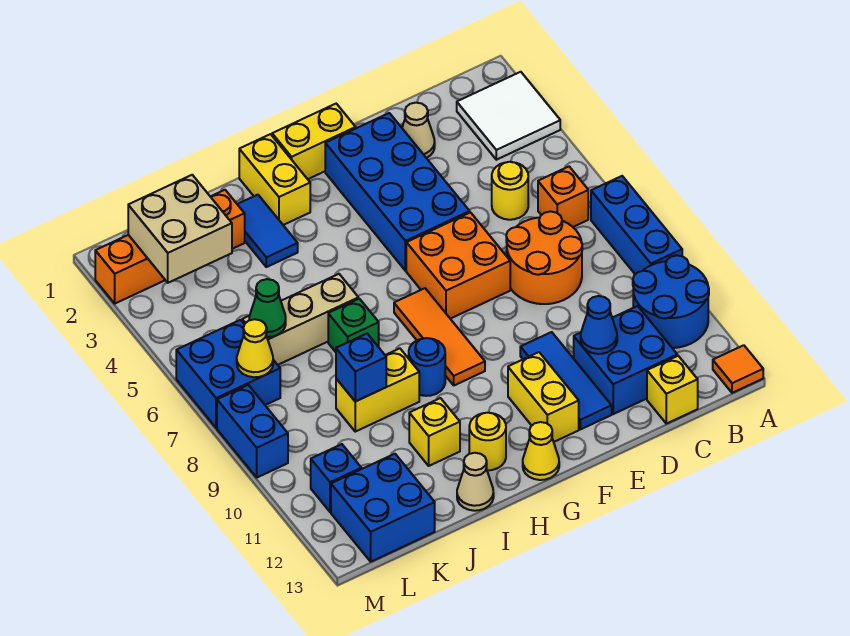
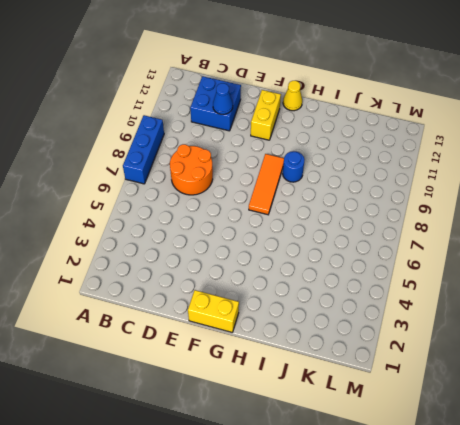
none -> white tile A2:B3 level 1
none -> blue round brick A10:B11 level 1
none -> orange tile A13 level 1
none -> orange brick B6 level 1

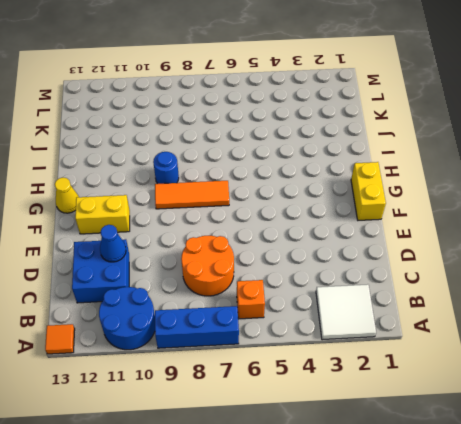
none -> yellow round brick C5 level 1
none -> yellow brick C13 level 1
none -> tan cone D2 level 1
none -> blue brick E2:F5 level 1

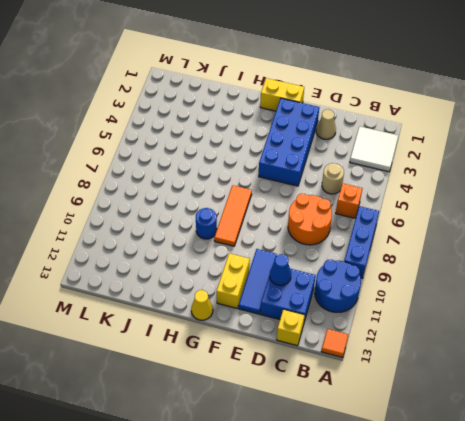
tan round brick C5 level 1 -> yellow round brick C5 level 1
none -> orange brick E6:F7 level 1
none -> yellow brick H1:H2 level 1
none -> yellow round brick H12 level 1
none -> blue tile I2:I3 level 1

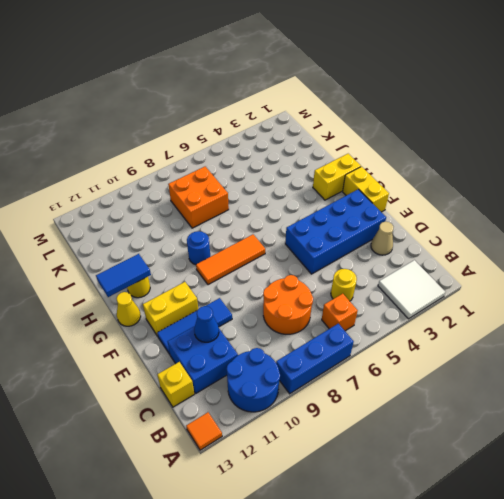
blue tile H12:H13 level 2 -> blue tile I2:I3 level 1
orange brick J7:K8 level 1 -> orange brick E6:F7 level 1
none -> tan brick I6:K6 level 1
none -> green brick I7 level 1
none -> yellow brick I9:J9 level 1
none -> yellow brick I11 level 1

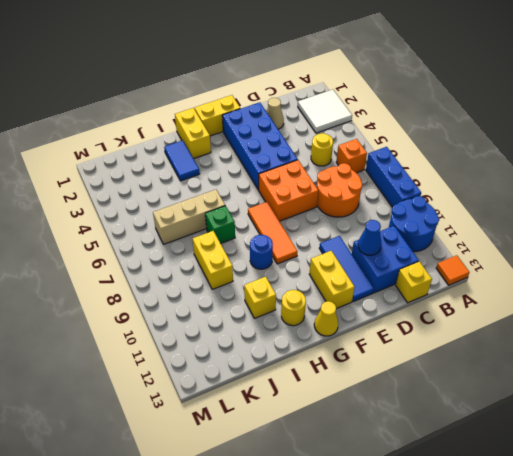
yellow brick J8:J9 level 1 -> yellow brick I9:J9 level 1
none -> tan cone I13 level 1
none -> orange brick J2:M2 level 1
none -> blue brick K12:L13 level 1
none -> blue brick L6:M7 level 1

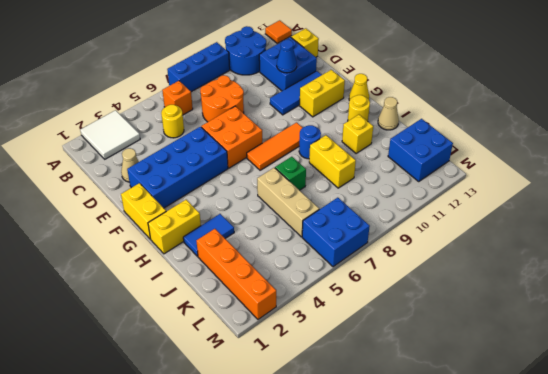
none -> blue brick L11 level 1
none -> blue brick M8:M9 level 1
none -> blue brick J9 level 2
none -> tan brick K2:L3 level 2

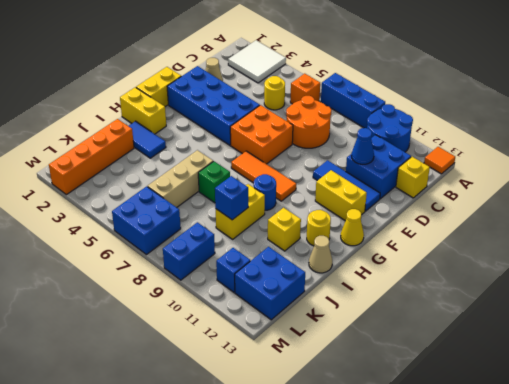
blue brick L9:M9 level 1 -> blue brick M8:M9 level 1
none -> tan brick K2:L3 level 2
none -> green cone K6 level 2
none -> yellow cone L7 level 2

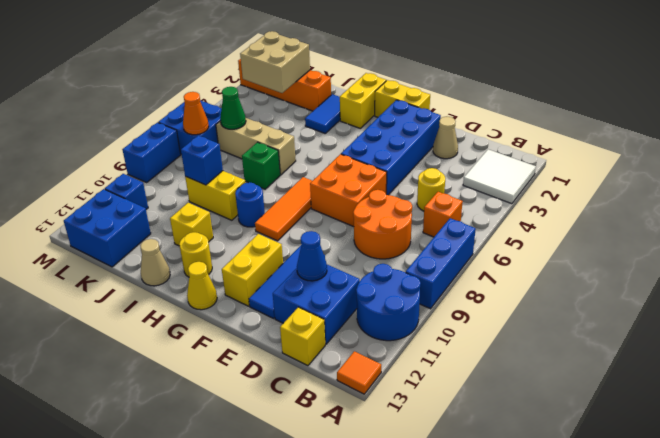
orange cone L7 level 2 -> yellow cone L7 level 2

